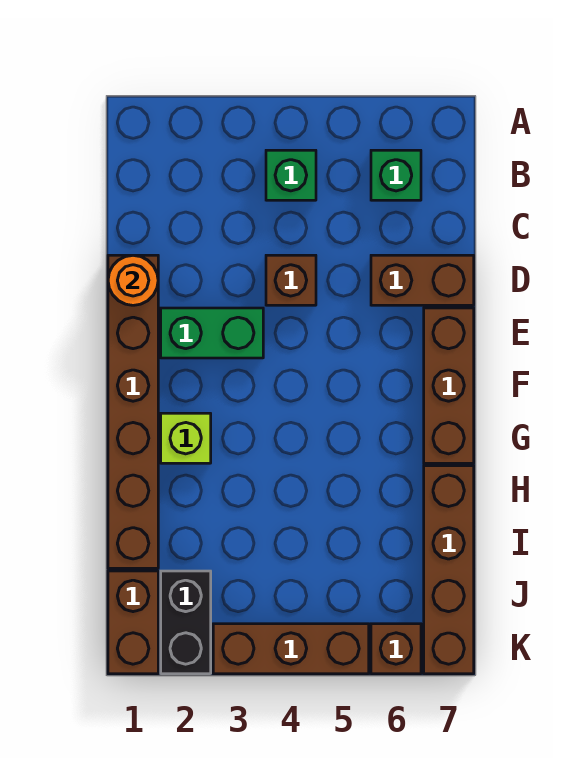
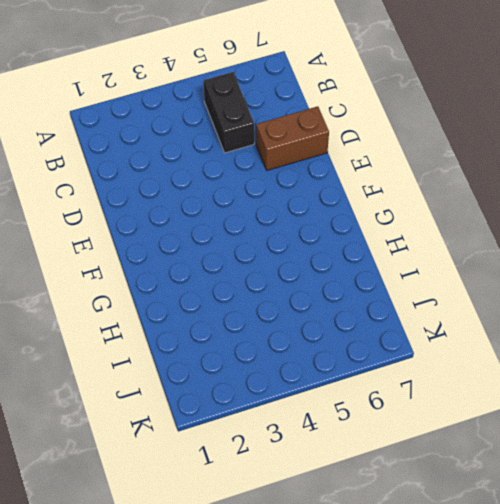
black brick B5:C5 level 1 -> black brick J2:K2 level 1
none -> green brick B4 level 1
none -> green brick B6 level 1
none -> brown brick D1:I1 level 1

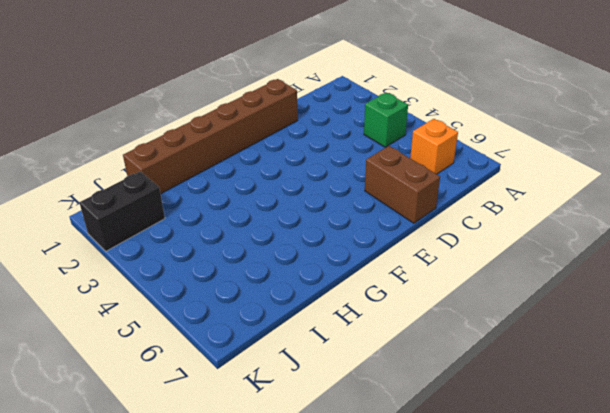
orange brick B6 level 1 -> green brick B6 level 1
none -> brown brick D4 level 1
none -> green brick E2:E3 level 1
none -> brown brick E7:G7 level 1

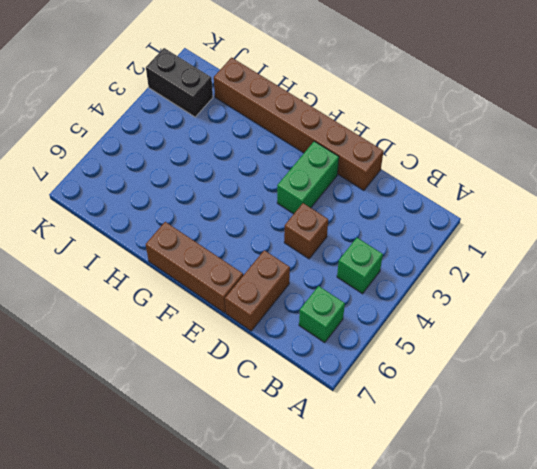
none -> lime brick G2 level 1
none -> brown brick H7:K7 level 1
none -> brown brick J1:K1 level 1

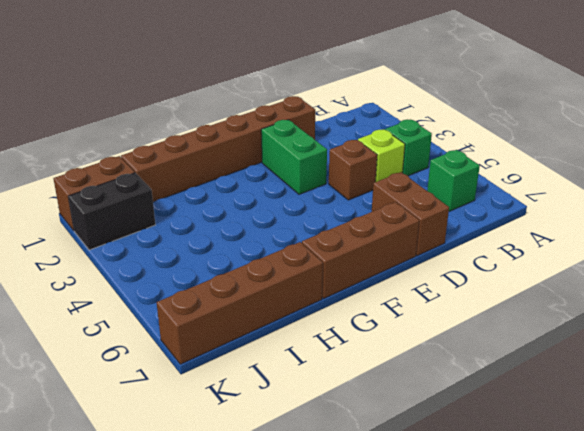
lime brick C4 level 1 -> lime brick G2 level 1
none -> brown brick K3:K5 level 1
none -> brown brick K6 level 1
none -> orange round brick D1 level 2

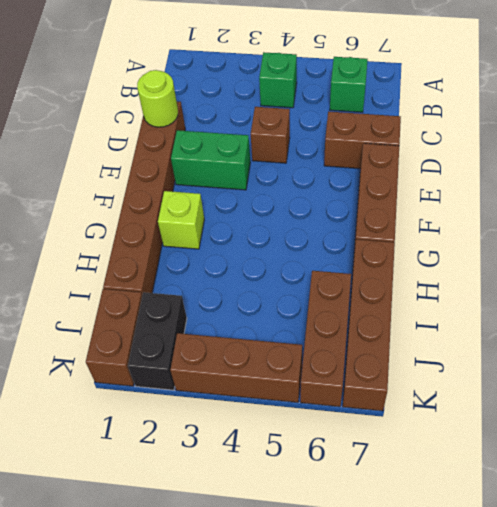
lime round brick D1 level 2 -> orange round brick D1 level 2
brown brick I6:K6 level 1 -> brown brick K6 level 1

